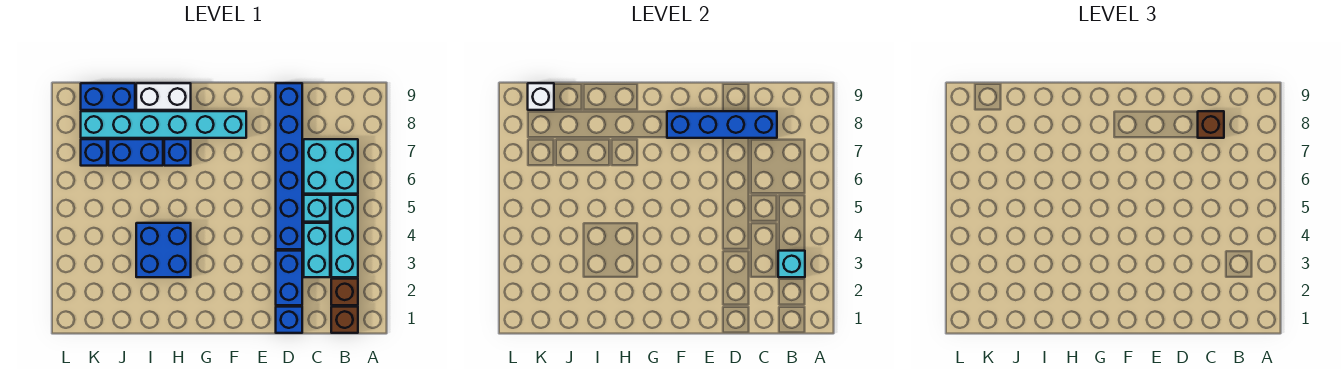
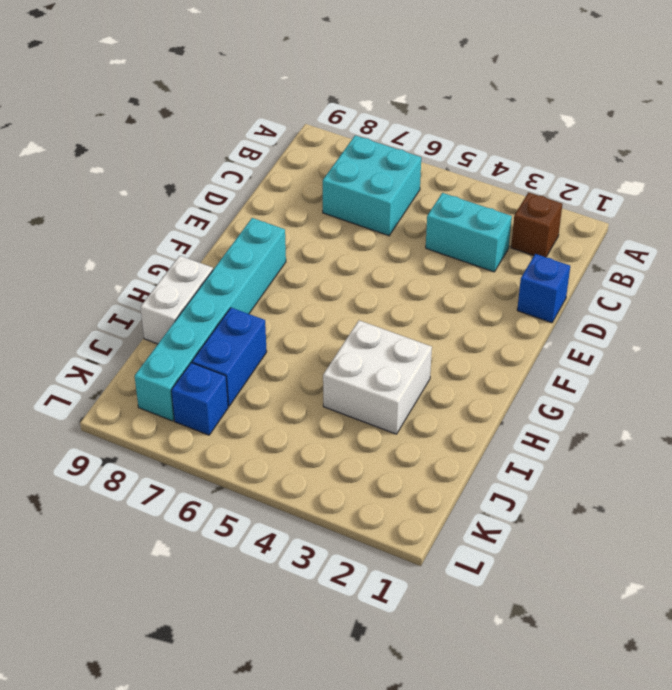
white brick H3:I4 level 1 -> blue brick H3:I4 level 1
none -> brown brick B1 level 1
none -> cyan brick B3:B5 level 1
none -> cyan brick C5 level 1

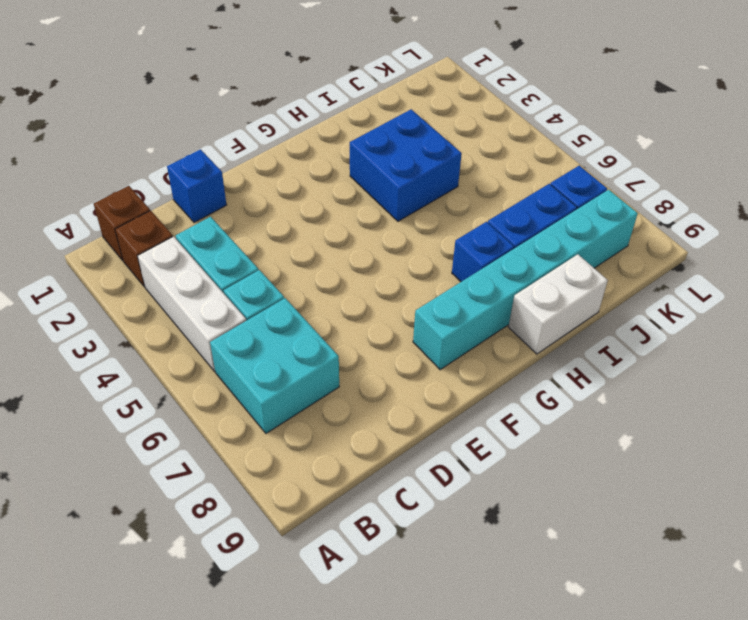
white brick B3:B5 level 1 -> cyan brick B3:B5 level 1
none -> blue brick D2:D3 level 1
none -> blue brick D4:D9 level 1
none -> blue brick J9:K9 level 1

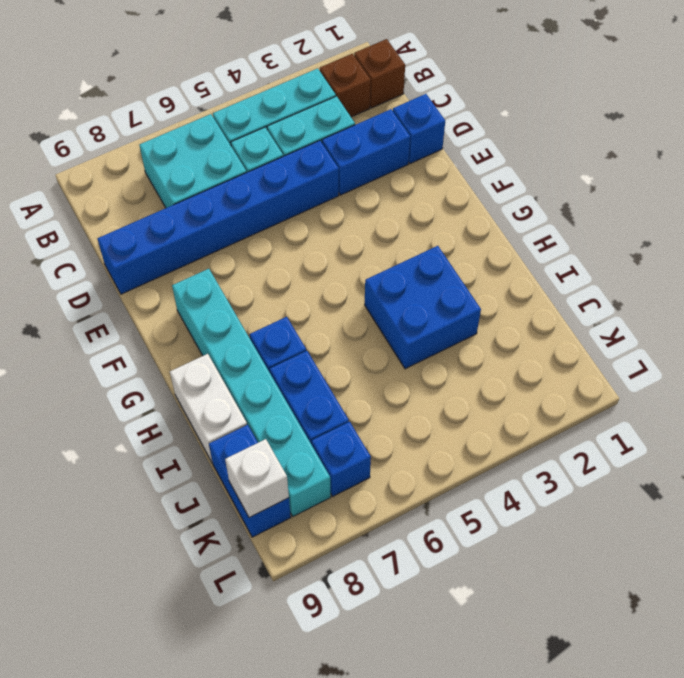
none -> cyan brick B3 level 2
none -> blue brick C8:F8 level 2
none -> brown brick C8 level 3

